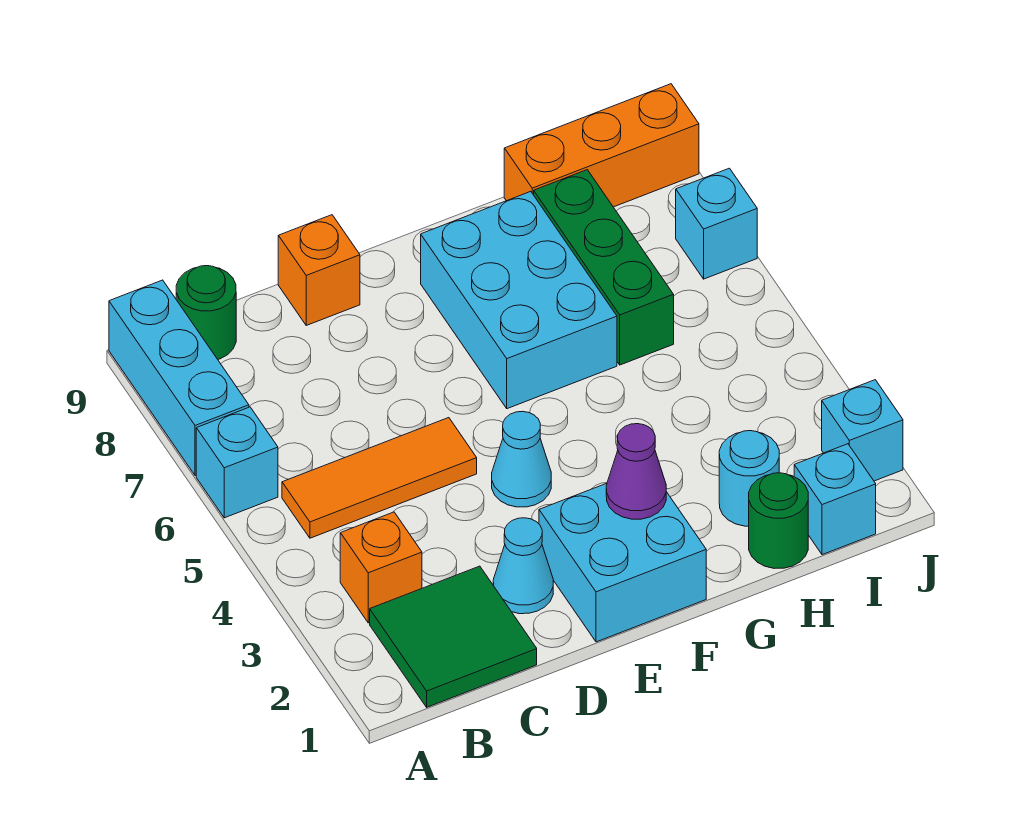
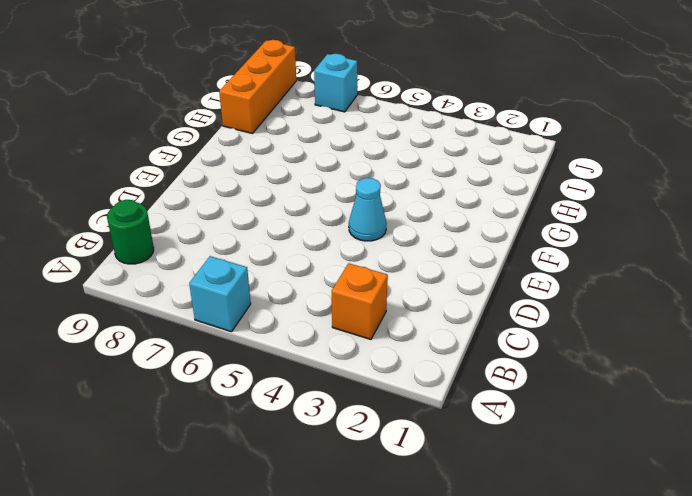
none -> cyan brick A7:A9 level 1
none -> green tile B1:C2 level 1
none -> orange tile B5:D5 level 1

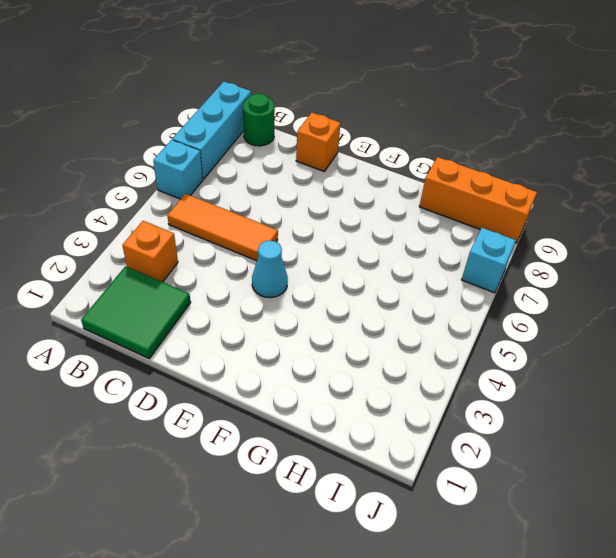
none -> cyan cone D2 level 1
none -> cyan brick E1:F2 level 1
none -> cyan brick F6:G8 level 1

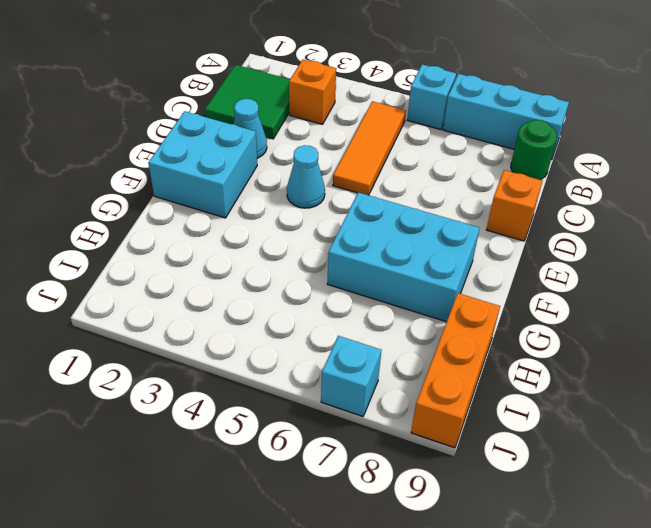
none -> green round brick H1 level 1
none -> cyan round brick H2 level 1
none -> green brick H6:H8 level 1

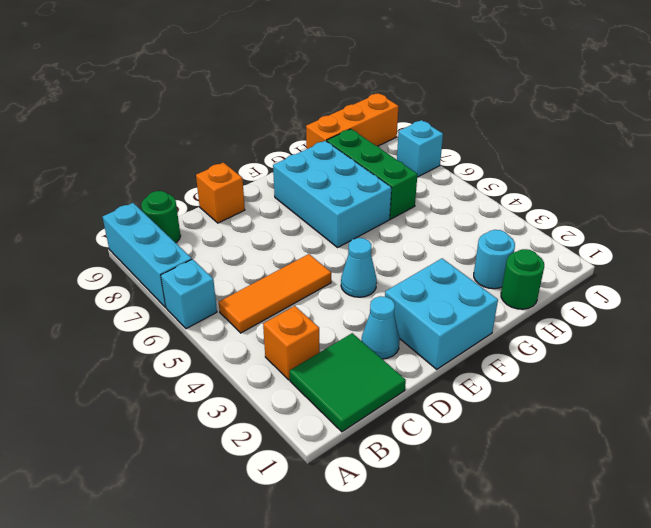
none -> cyan brick I1 level 1
none -> cyan brick J2 level 1
none -> purple cone F2 level 2

